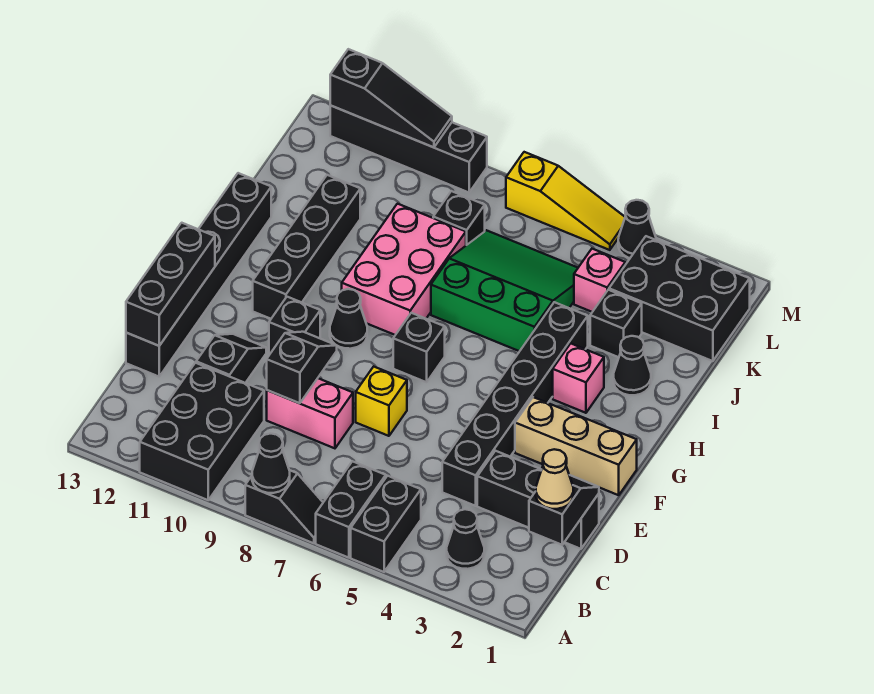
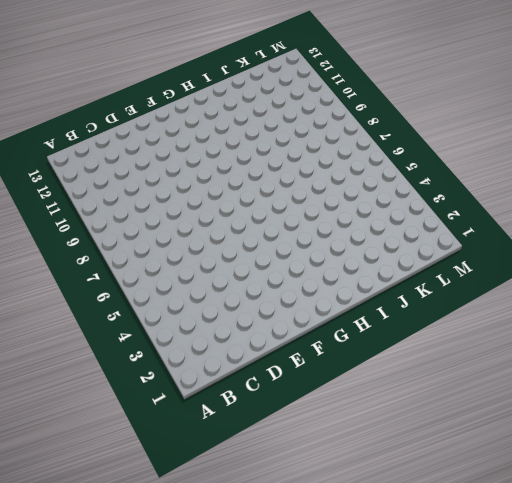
none -> black brick A5:B5 level 1
none -> black brick A6:B6 level 1
none -> black slope A7:A8 level 1 top 8
none -> black brick A10:C11 level 1

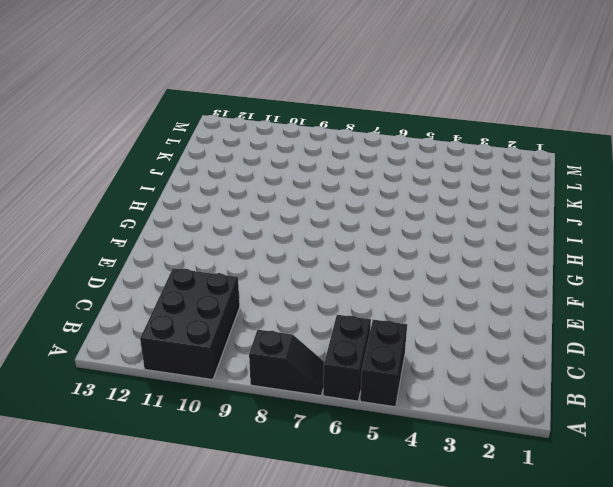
none -> black cone B3 level 1
none -> black brick D1:D3 level 1
none -> black brick D4:I4 level 1
none -> pink brick D8:D9 level 1

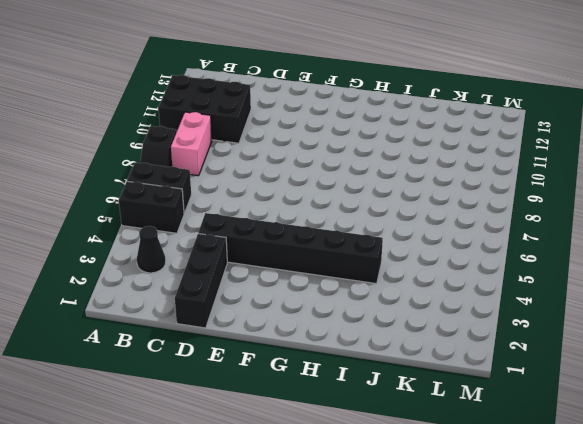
pink brick B8:B9 level 1 -> pink brick D8:D9 level 1
none -> black slope D11:E11 level 1 top D
none -> black brick D13:I13 level 1
none -> yellow brick E7 level 1
none -> tan brick F1:F3 level 1

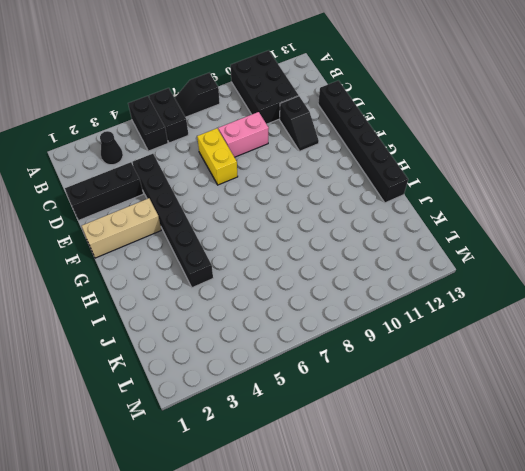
yellow brick D7:E7 level 1 -> yellow brick E7 level 1
none -> black brick F10 level 1
none -> black brick G7 level 1
none -> black cone G9 level 1
none -> black brick G11:J11 level 1

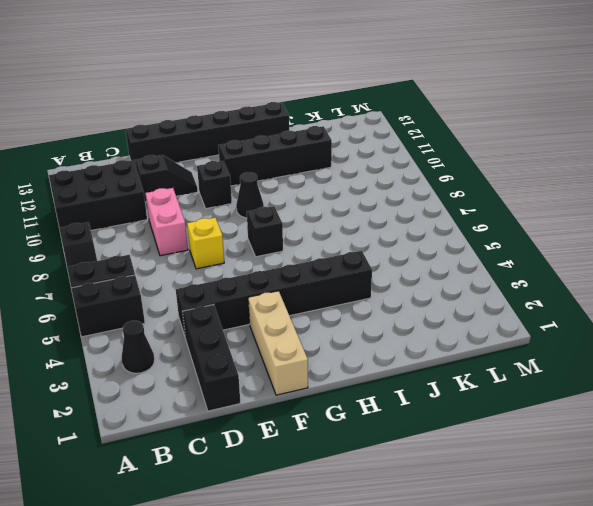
none -> pink brick H3 level 1
none -> pink brick H8:J9 level 1
none -> black cone I2 level 1
none -> green slope I5:K7 level 1 top I

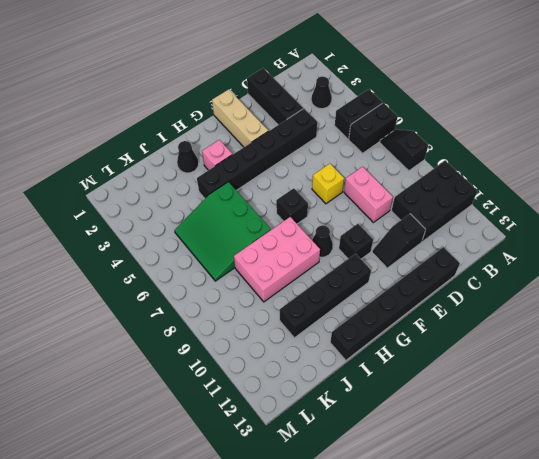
none -> black brick J3 level 1
none -> black brick K1:L3 level 1
none -> pink brick K4 level 1
none -> black brick K8 level 1

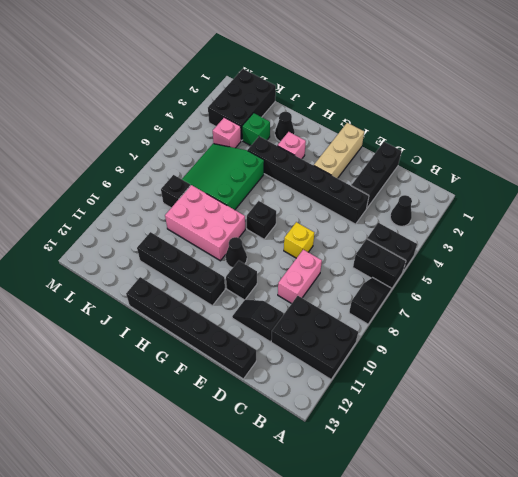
green brick J3 level 1 -> black brick J3 level 1
none -> black cone M4 level 1
none -> yellow slope M5:M7 level 1 top 7
none -> black brick M9:M12 level 1
none -> black cone A8 level 2

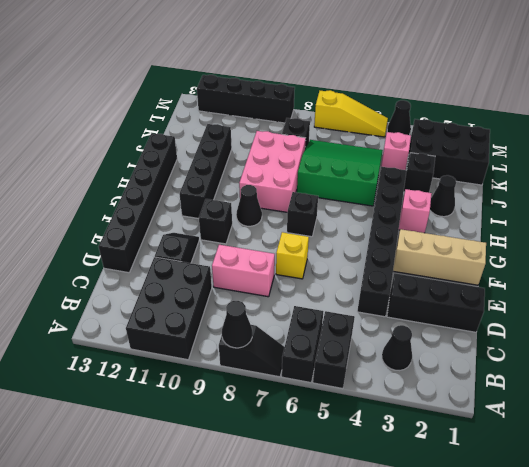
none -> black slope C1:D1 level 2 top C
none -> black slope D9:E9 level 2 top D
none -> black brick D13:F13 level 2
none -> black slope M10:M12 level 2 top 12

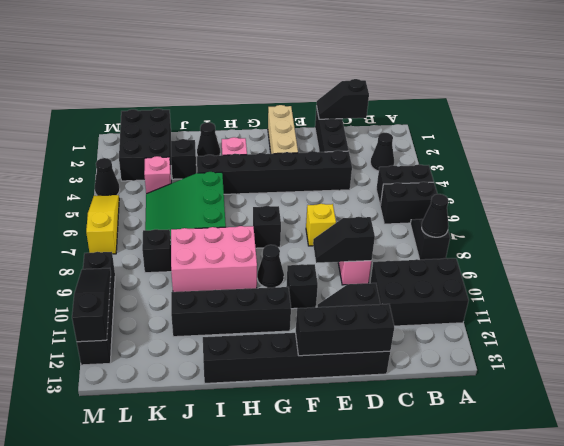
none -> tan cone C1 level 3

